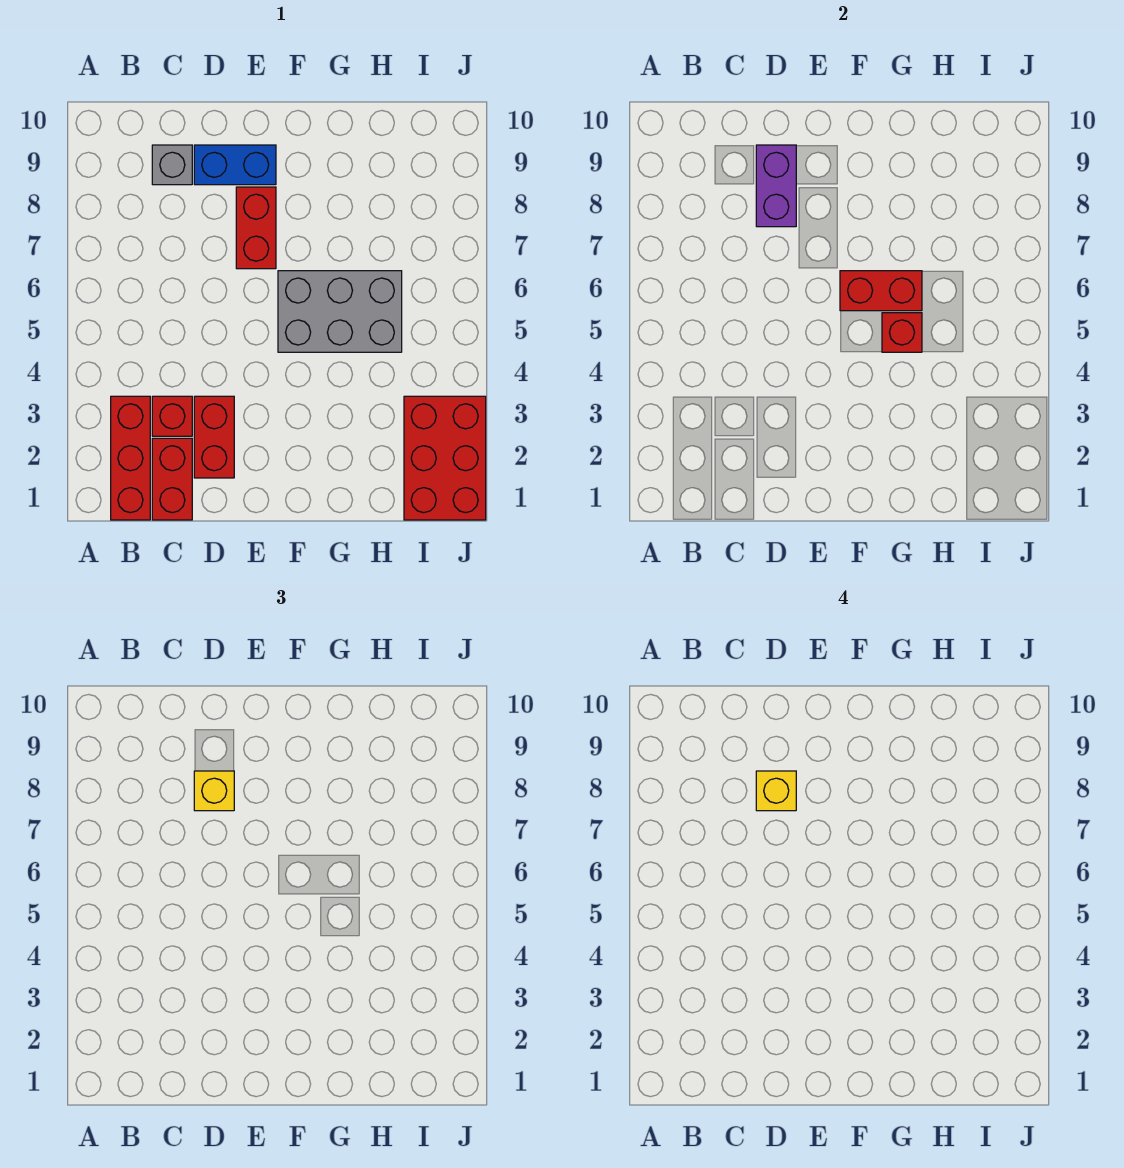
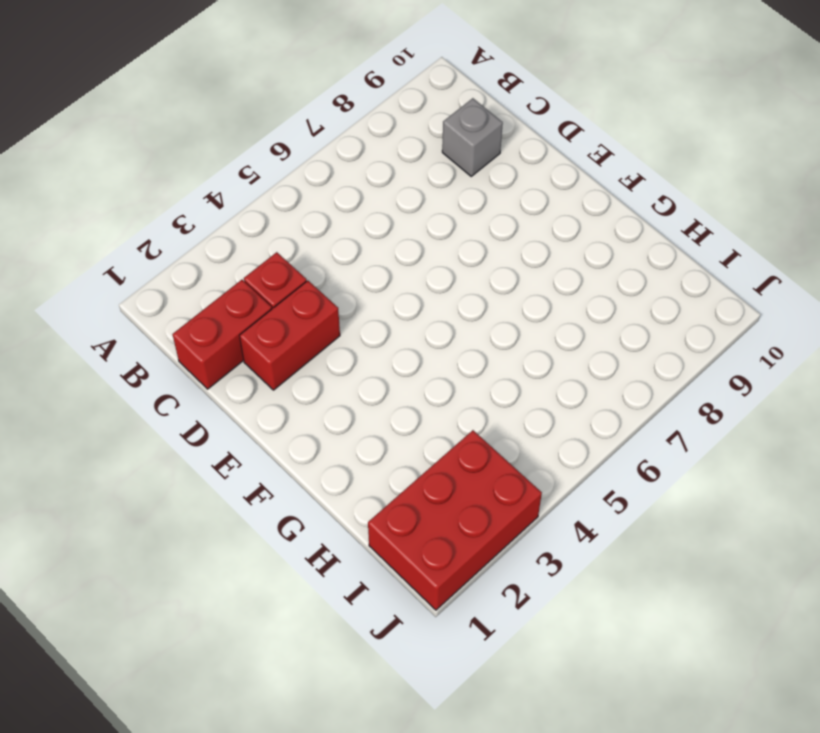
none -> red brick B1:B3 level 1
none -> blue brick D9:E9 level 1
none -> red brick E7:E8 level 1

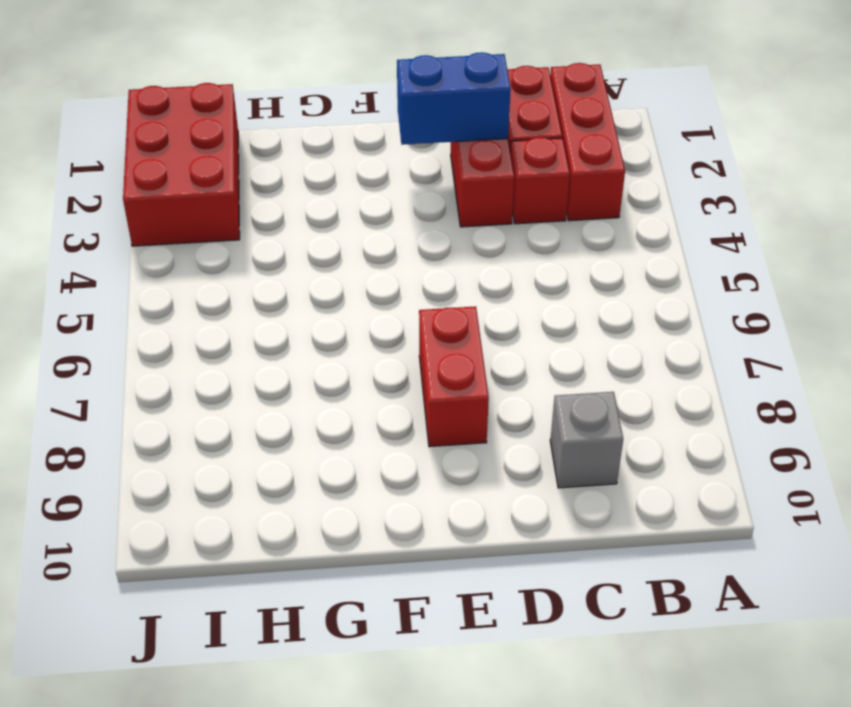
blue brick D2:E2 level 2 -> blue brick D9:E9 level 1
none -> grey brick F5:H6 level 1
none -> purple brick D8:D9 level 2
none -> red brick F6:G6 level 2

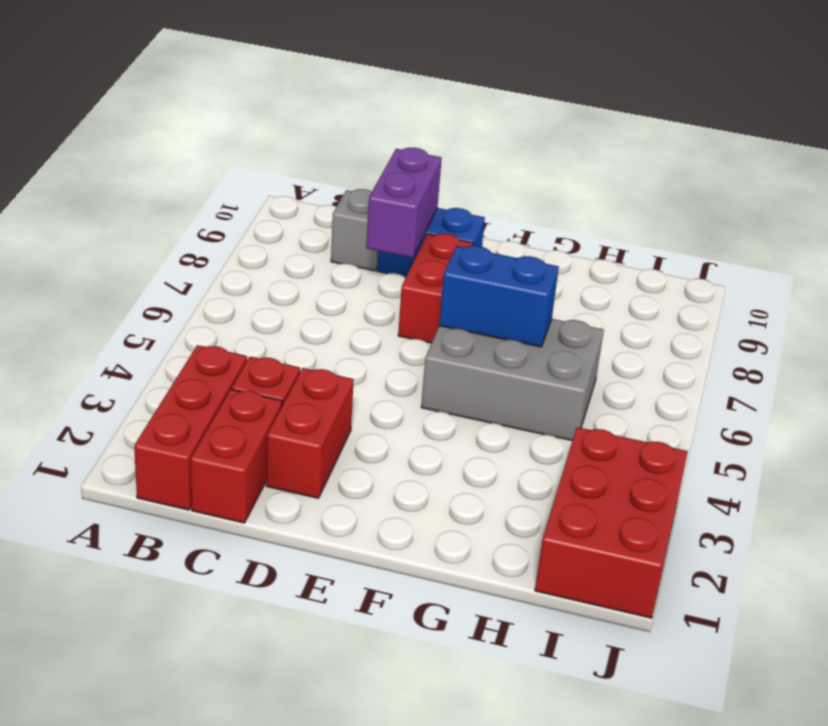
blue brick F6:G6 level 2 -> red brick F6:G6 level 2
none -> red brick G5 level 2
none -> yellow brick D8 level 3
none -> yellow brick D8 level 4

